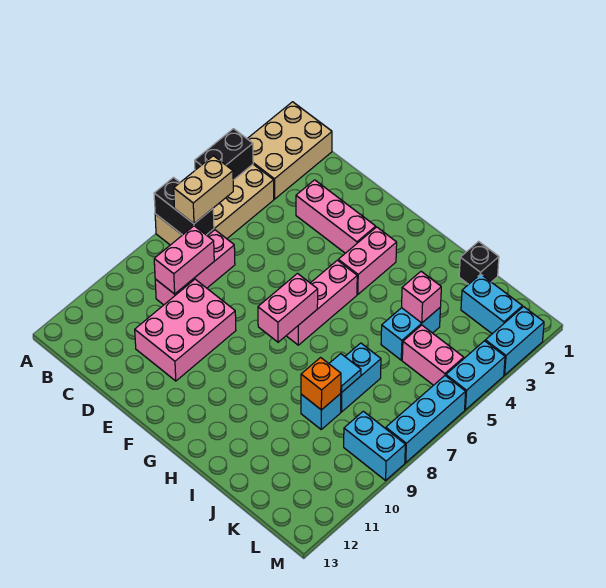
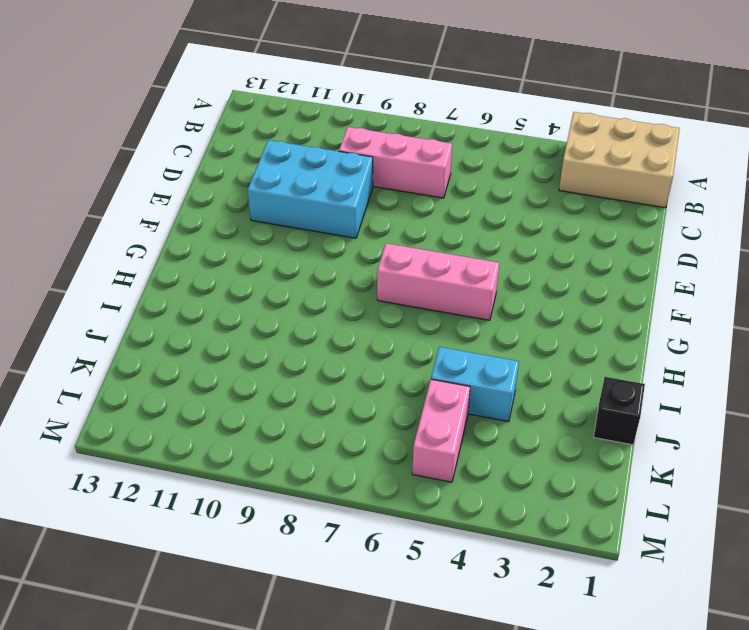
cyan brick D9:E11 level 1 -> pink brick D9:E11 level 1
none -> tan brick A4:B7 level 1
none -> pink brick D3:F3 level 1
none -> pink brick G3:G4 level 1

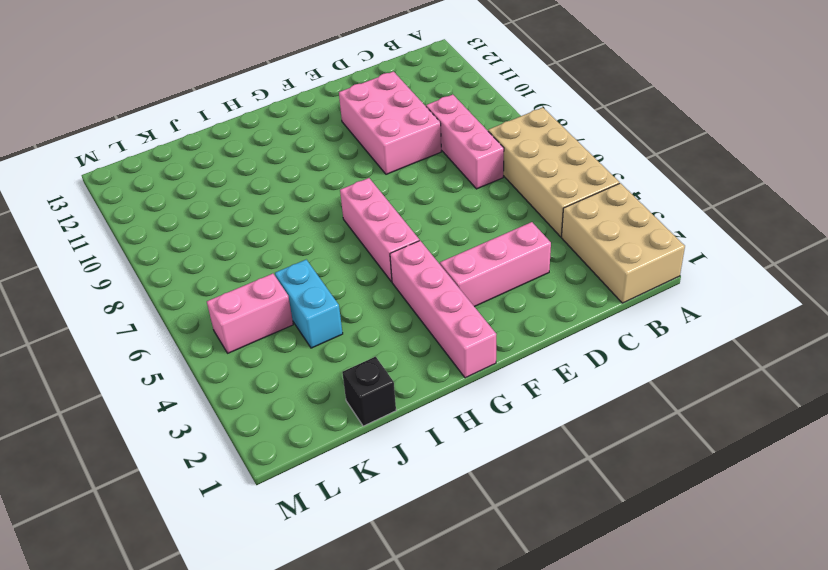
pink brick G1:G4 level 1 -> pink brick G3:G4 level 1
none -> cyan brick J7:J8 level 1
none -> cyan brick J9 level 1
none -> cyan brick K2:L2 level 1

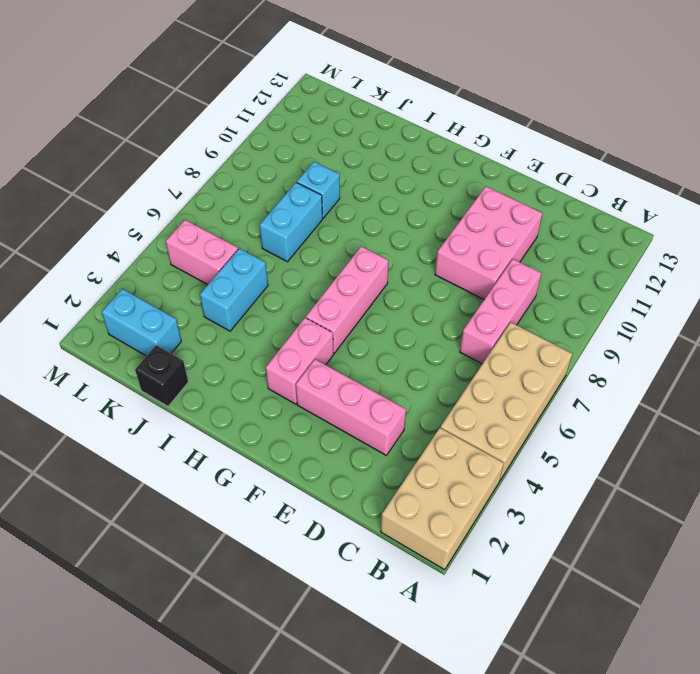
none -> cyan brick L9:M9 level 1
none -> cyan brick M2:M3 level 1
none -> cyan brick M4:M5 level 1

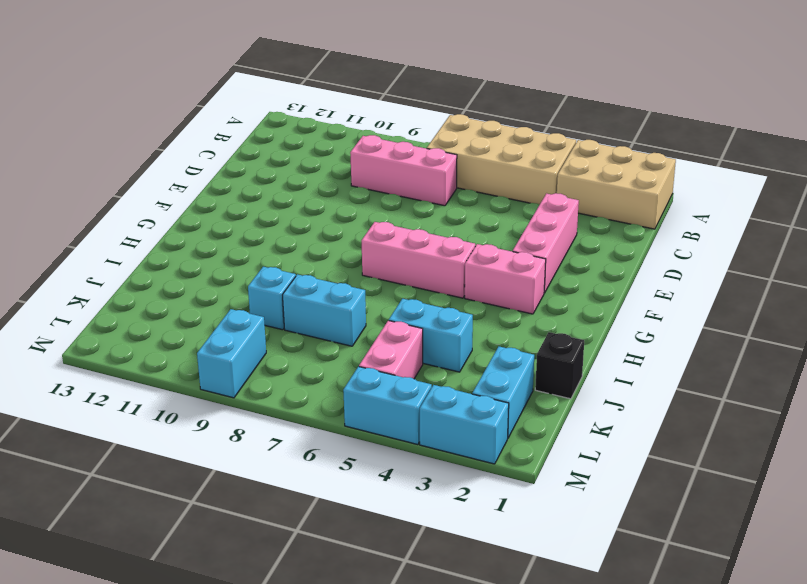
none -> pink brick D9:E11 level 1
none -> cyan brick M6:M8 level 1
none -> black brick A4:A5 level 2

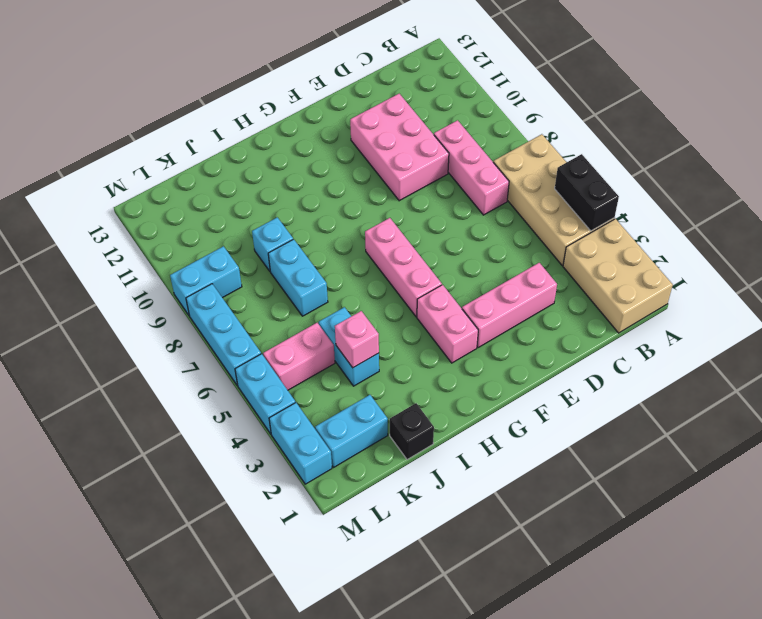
none -> black brick A7:B7 level 2
none -> pink brick C8:C9 level 2
none -> pink brick G7:G8 level 2

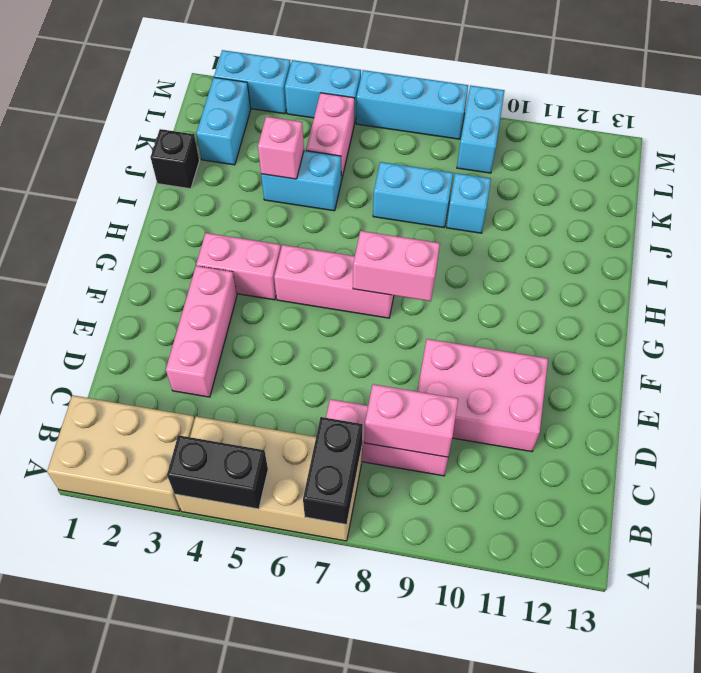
none -> cyan tile J8 level 2
none -> orange brick J9 level 2
none -> tan brick B6:B7 level 3

